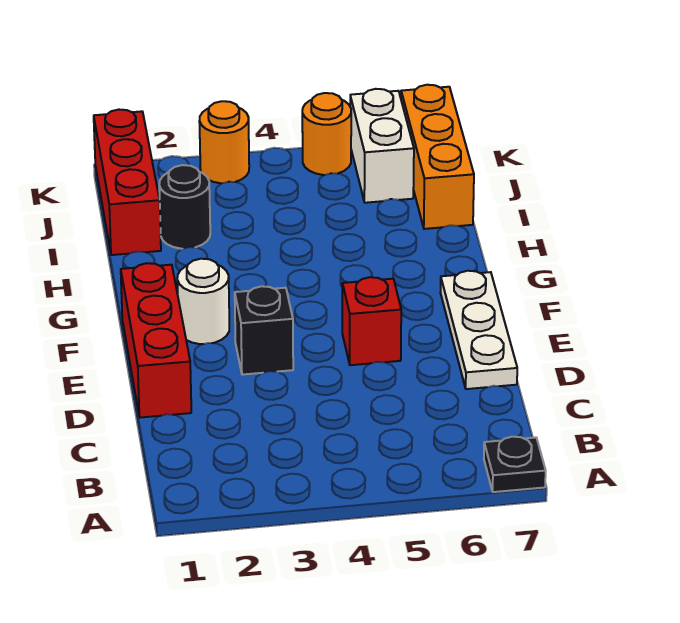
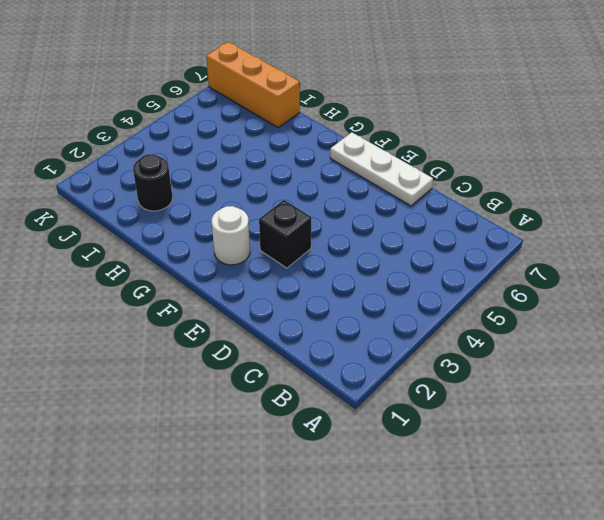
none -> black plate A7 level 1
none -> red brick D1:F1 level 1
none -> red brick E5 level 1

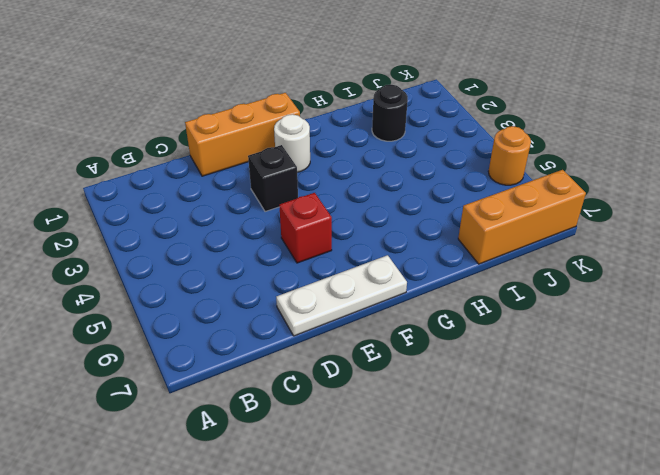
orange brick D1:F1 level 1 -> red brick D1:F1 level 1
none -> black plate A7 level 1
none -> red brick I1:K1 level 1
none -> white brick J6:K6 level 1

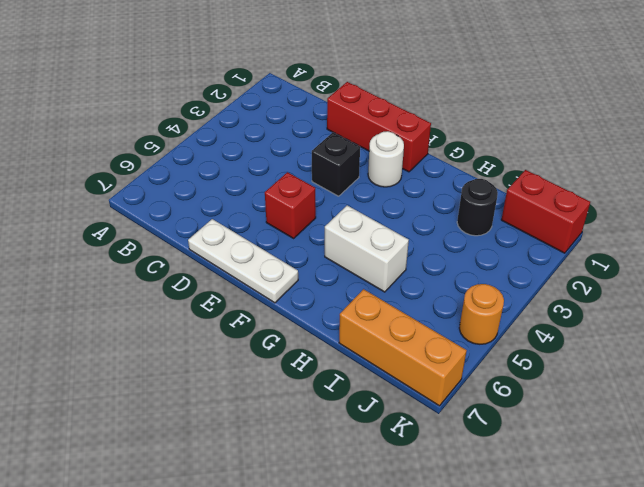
white brick G5:H5 level 1 -> white brick J6:K6 level 1
red brick J1:K1 level 1 -> red brick I1:K1 level 1
none -> black plate A7 level 1
none -> orange round brick K3 level 1

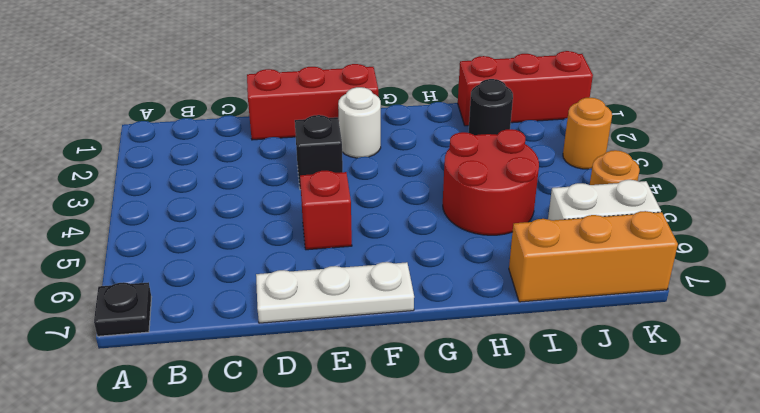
red round brick H4:I5 level 1 -> none

